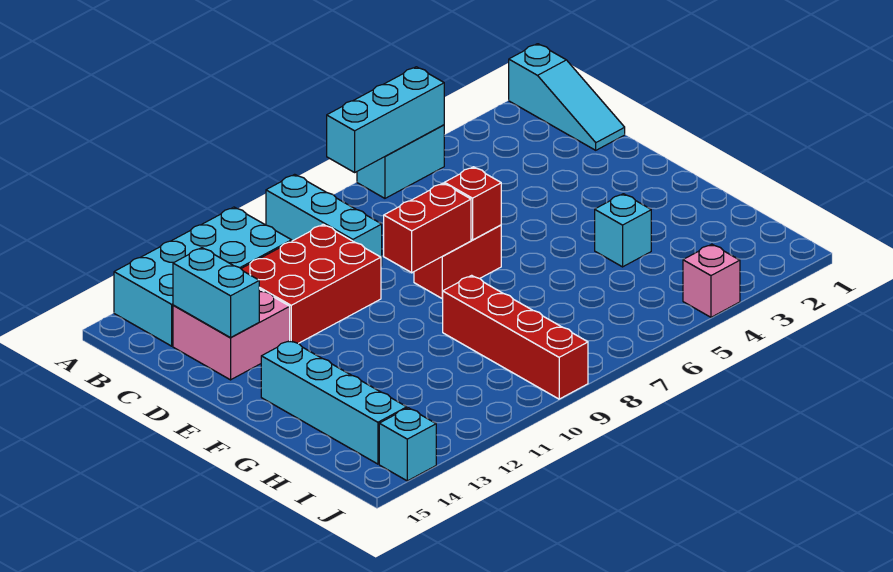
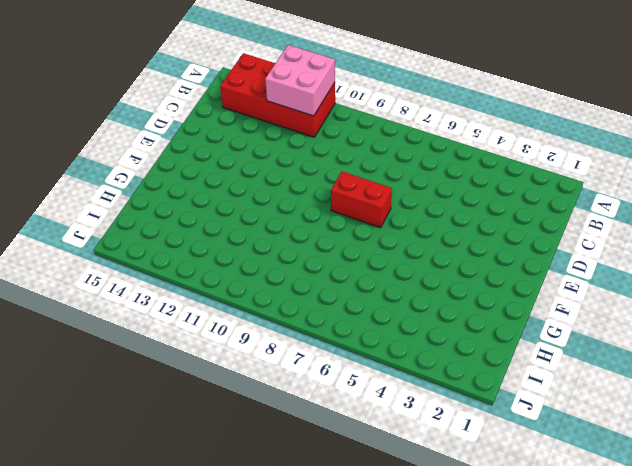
red brick A11:B14 level 1 -> cyan brick A11:B14 level 1
pink brick A11:B12 level 2 -> pink brick C13:D14 level 1
none -> cyan slope A1:C1 level 1 top A
none -> cyan brick A5:A6 level 1
none -> cyan brick A9:C9 level 1

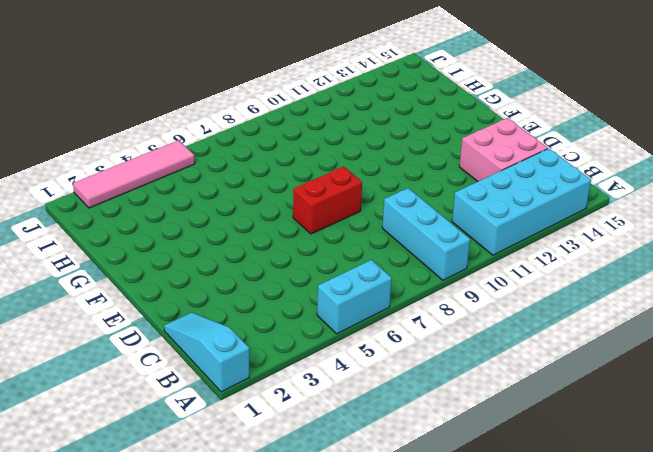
pink tile J2:J5 level 1 -> pink brick J4 level 1
none -> red brick C10:D12 level 1
none -> cyan brick F14:I14 level 1
none -> cyan brick G4 level 1

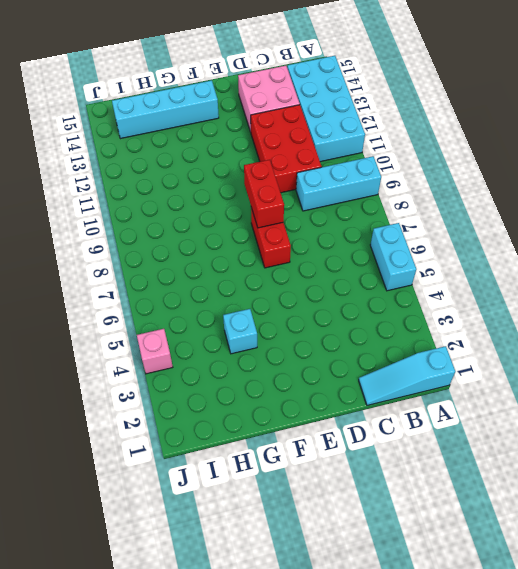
none -> red brick G9:J9 level 1
none -> cyan brick J14 level 1
none -> cyan brick A5:A7 level 2

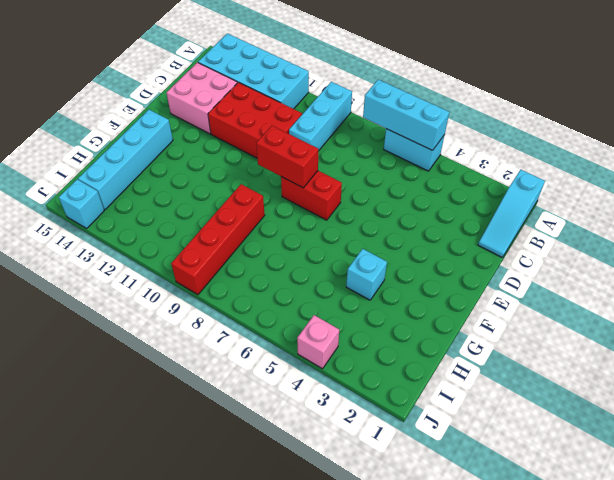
none -> cyan brick C14:D14 level 2
none -> red brick E7 level 2

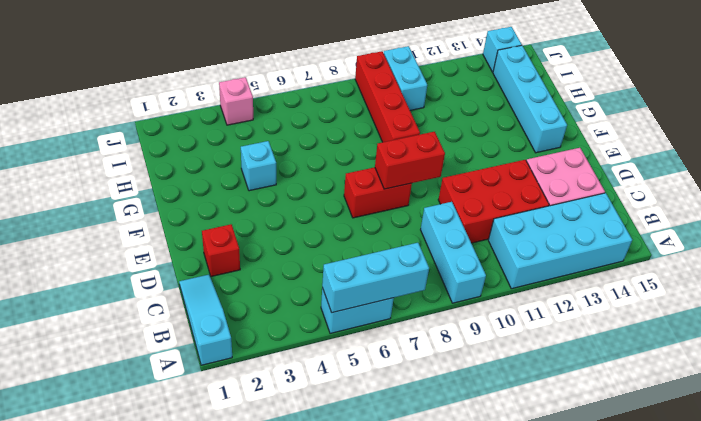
red brick D2 level 1 -> red brick E7 level 2
cyan brick I10:J10 level 1 -> cyan brick C14:D14 level 2

